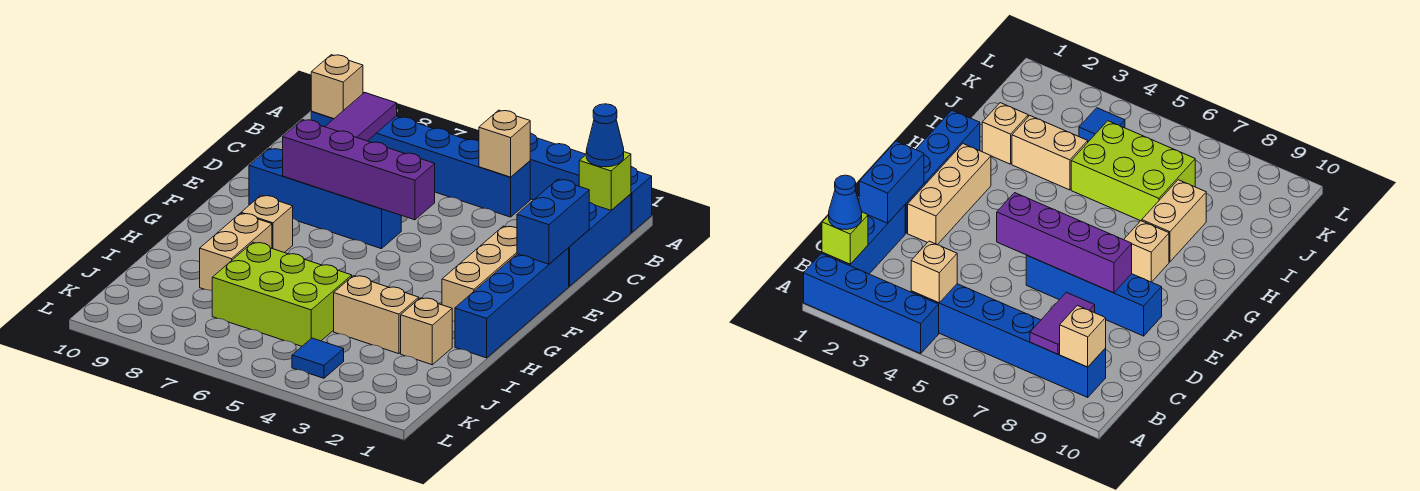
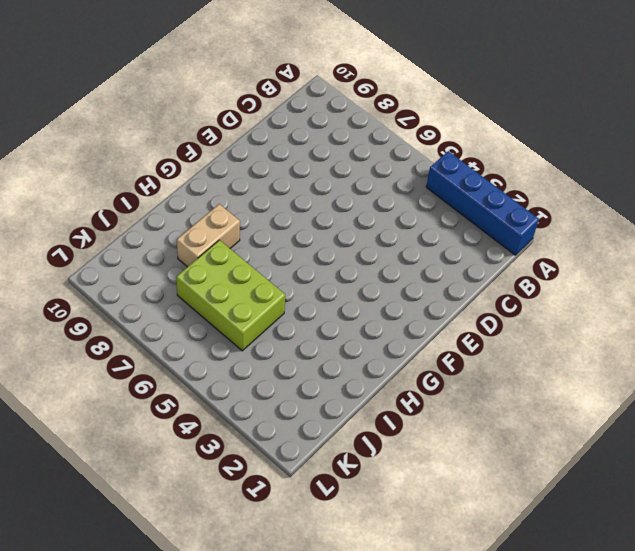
none -> blue brick B1:D1 level 1
none -> blue brick B4:B9 level 1
none -> blue brick E1:H1 level 1

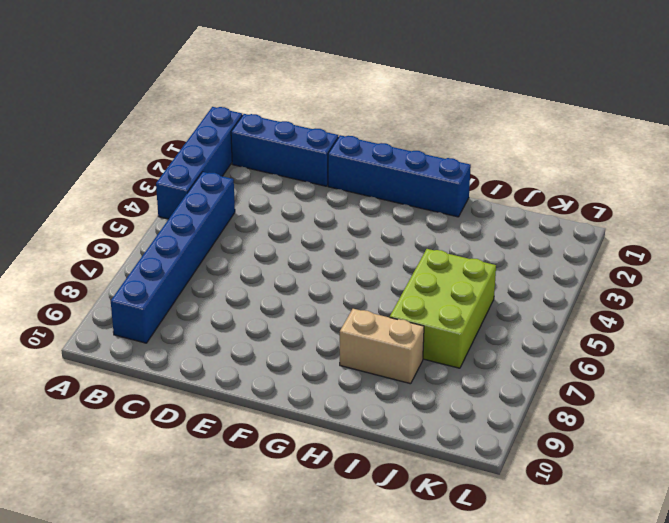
none -> tan brick E2:G2 level 1
none -> blue brick E6:E9 level 1
none -> tan brick G8 level 1

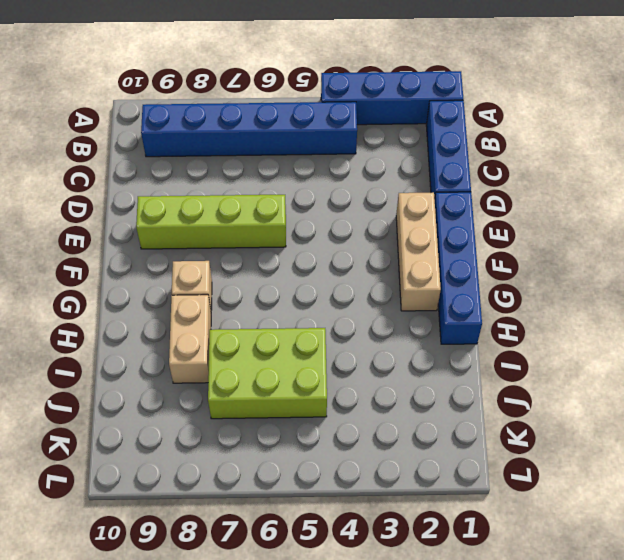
lime brick E6:E9 level 1 -> blue brick E6:E9 level 1
none -> tan brick I2 level 1
none -> tan brick I3:I4 level 1
none -> blue tile K4 level 1

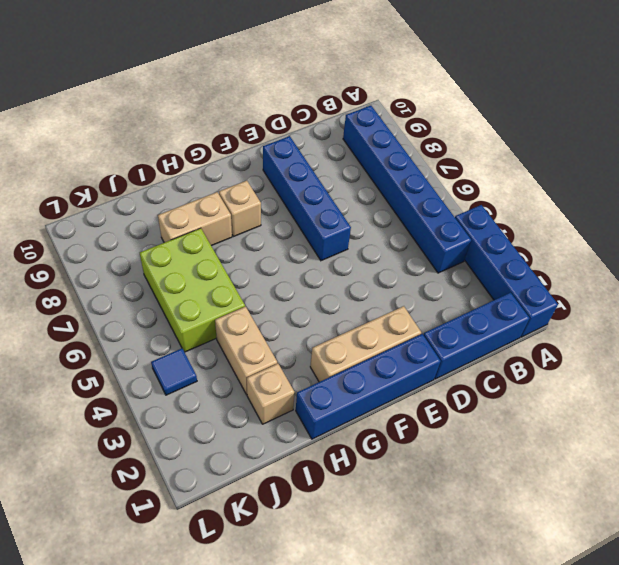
none -> lime brick B1 level 2
none -> tan brick B4 level 2
none -> purple tile B8:C8 level 2

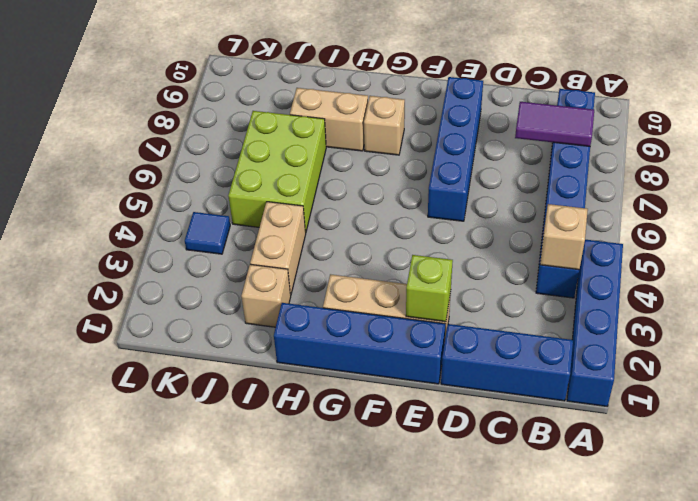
lime brick E2 level 2 -> lime brick B1 level 2
none -> tan brick B9 level 2
none -> blue brick D1:E1 level 2
none -> purple brick E5:E8 level 2

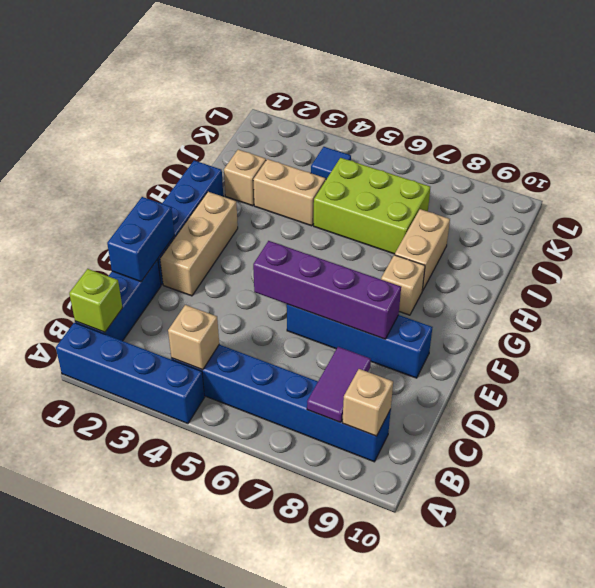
none -> blue cone B1 level 3

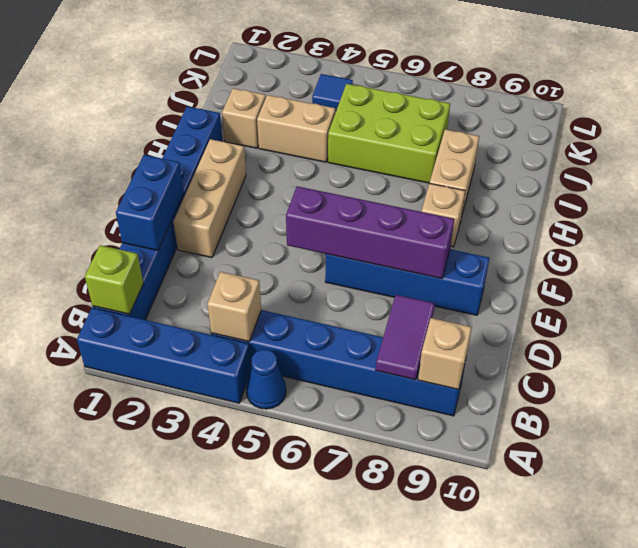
blue cone A5 level 1 -> blue cone B1 level 3

